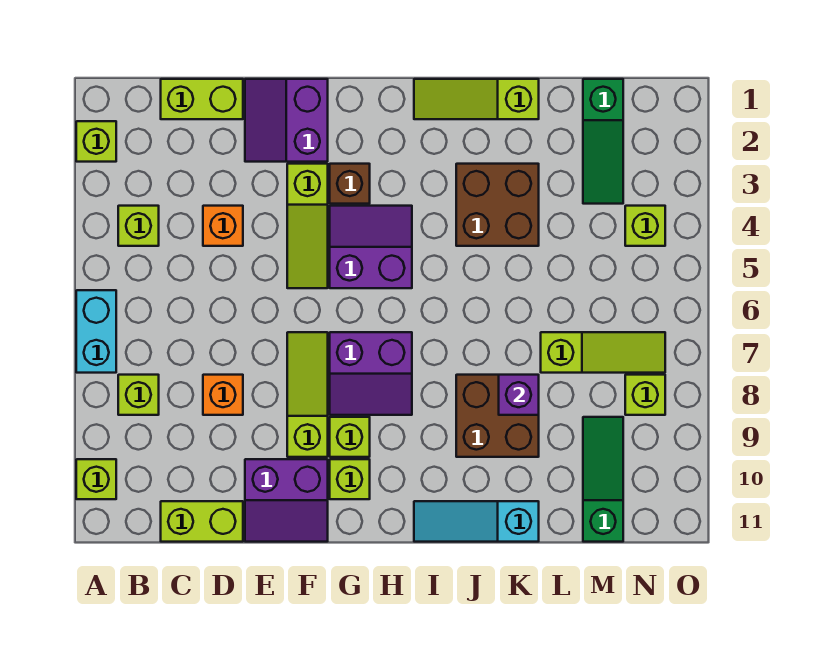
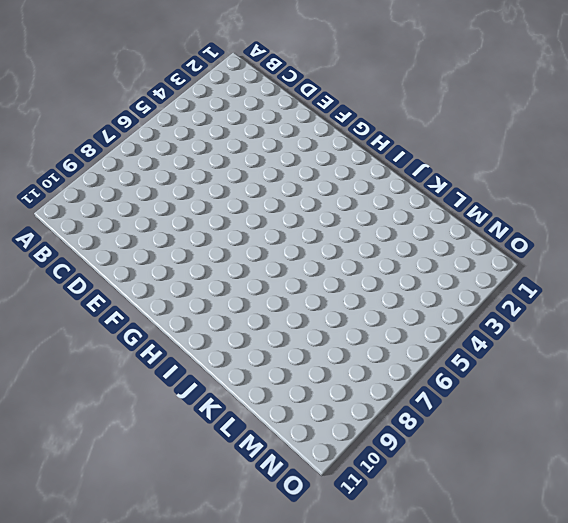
none -> lime brick A2 level 1
none -> cyan brick A6:A7 level 1
none -> lime brick A10 level 1

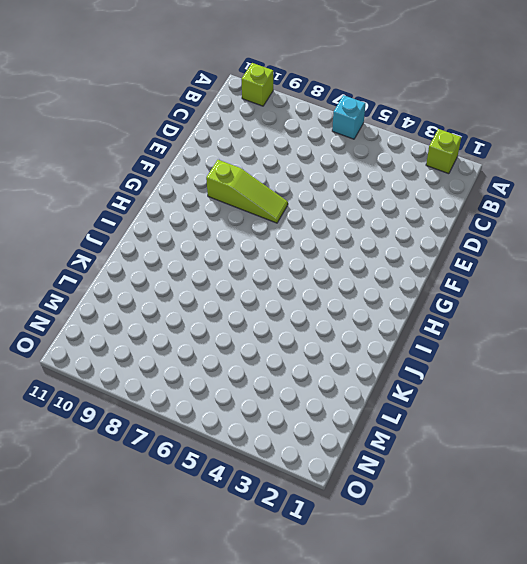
cyan brick A6 level 1 -> cyan brick A6:A7 level 1
none -> lime brick B4 level 1
none -> lime brick B8 level 1
none -> lime brick C1:D1 level 1

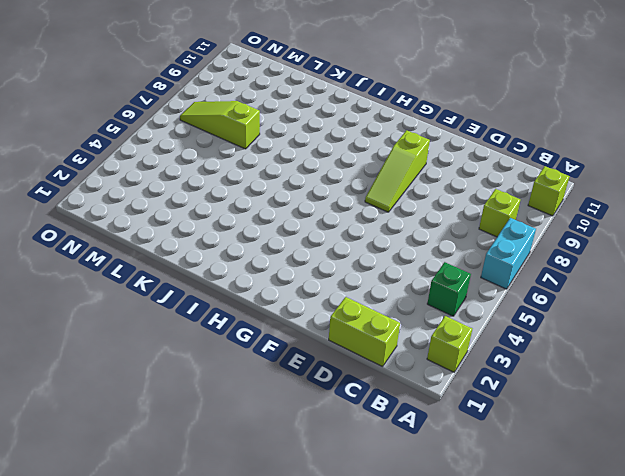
green brick B4 level 1 -> lime brick B4 level 1
none -> lime brick C11:D11 level 1
none -> orange brick D4 level 1
none -> orange brick D8 level 1

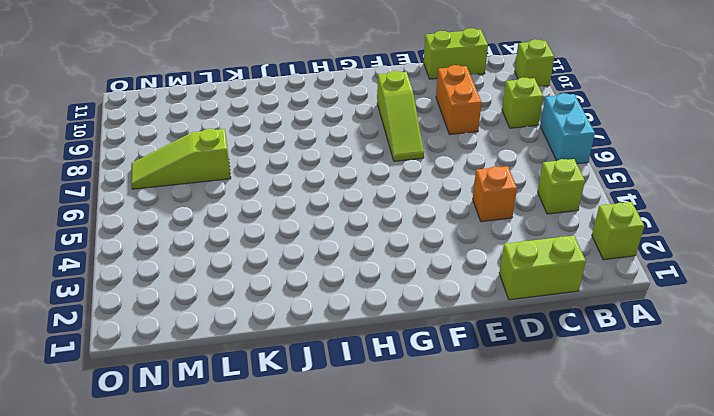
orange brick D8:D9 level 1 -> orange brick D8 level 1
none -> purple slope E1:F2 level 1 top F
none -> purple slope E10:F11 level 1 top 10
none -> lime slope F3:F5 level 1 top 3

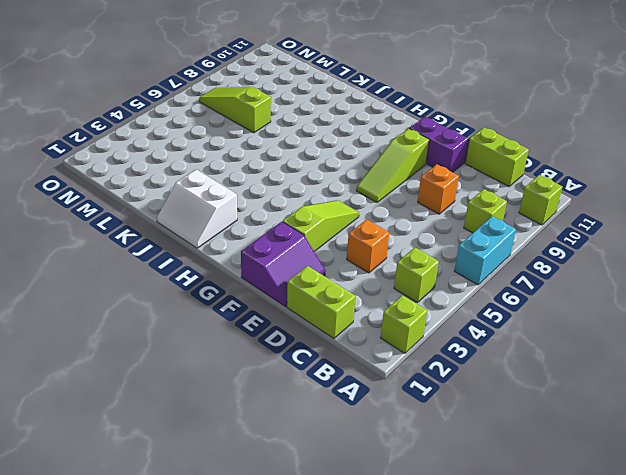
white slope I1:J2 level 1 top 2 -> lime slope I1:K1 level 1 top K
none -> brown brick G3 level 1
none -> purple slope G4:H5 level 1 top 5
none -> purple slope G7:H8 level 1 top 7

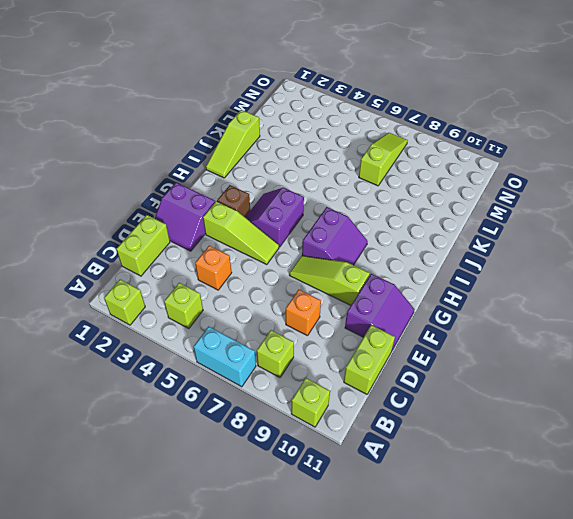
none -> lime brick G9 level 1
none -> lime brick G10 level 1
none -> cyan slope I11:K11 level 1 top K

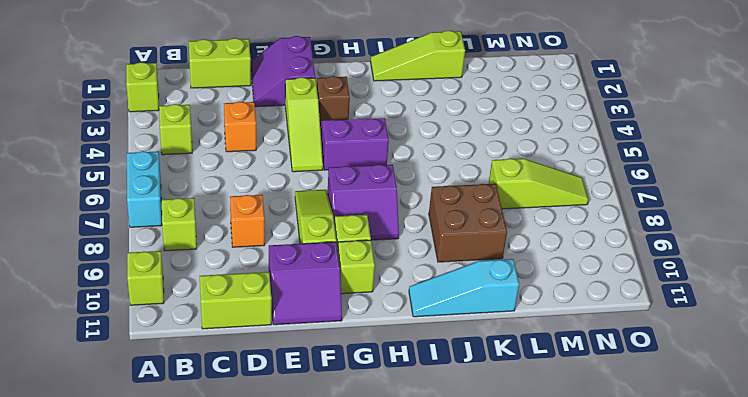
none -> brown brick J3:K4 level 1
none -> green slope M1:M3 level 1 top 1
none -> green slope M9:M11 level 1 top 11

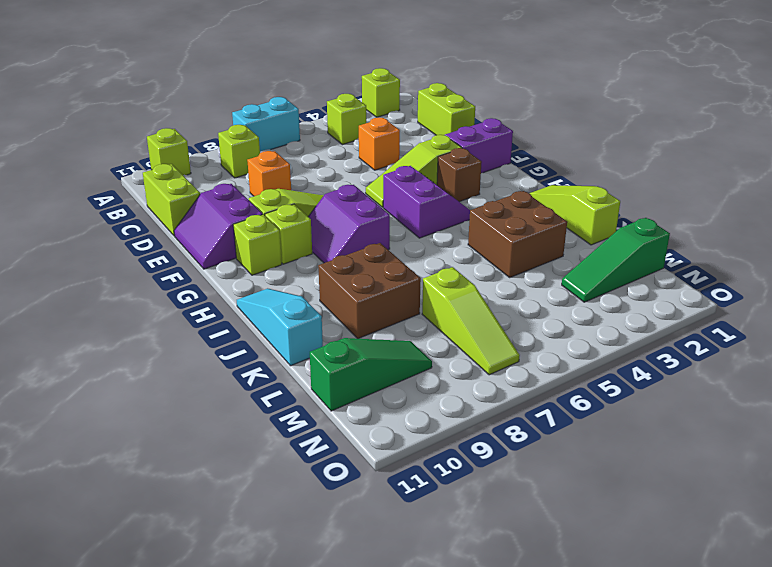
none -> lime brick N4 level 1
none -> lime brick N8 level 1
none -> purple brick K8 level 2

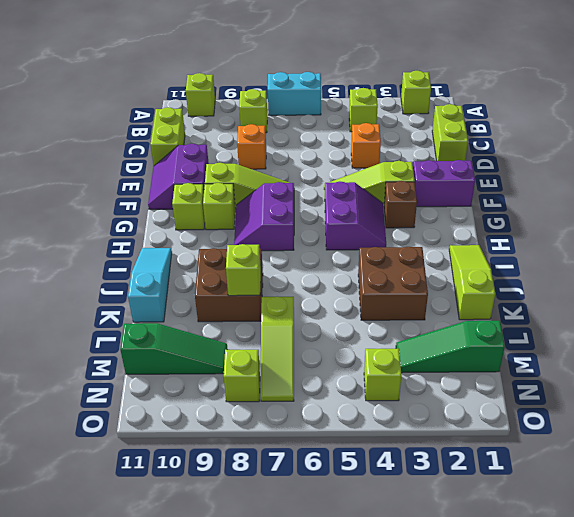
lime brick K8 level 2 -> purple brick K8 level 2

